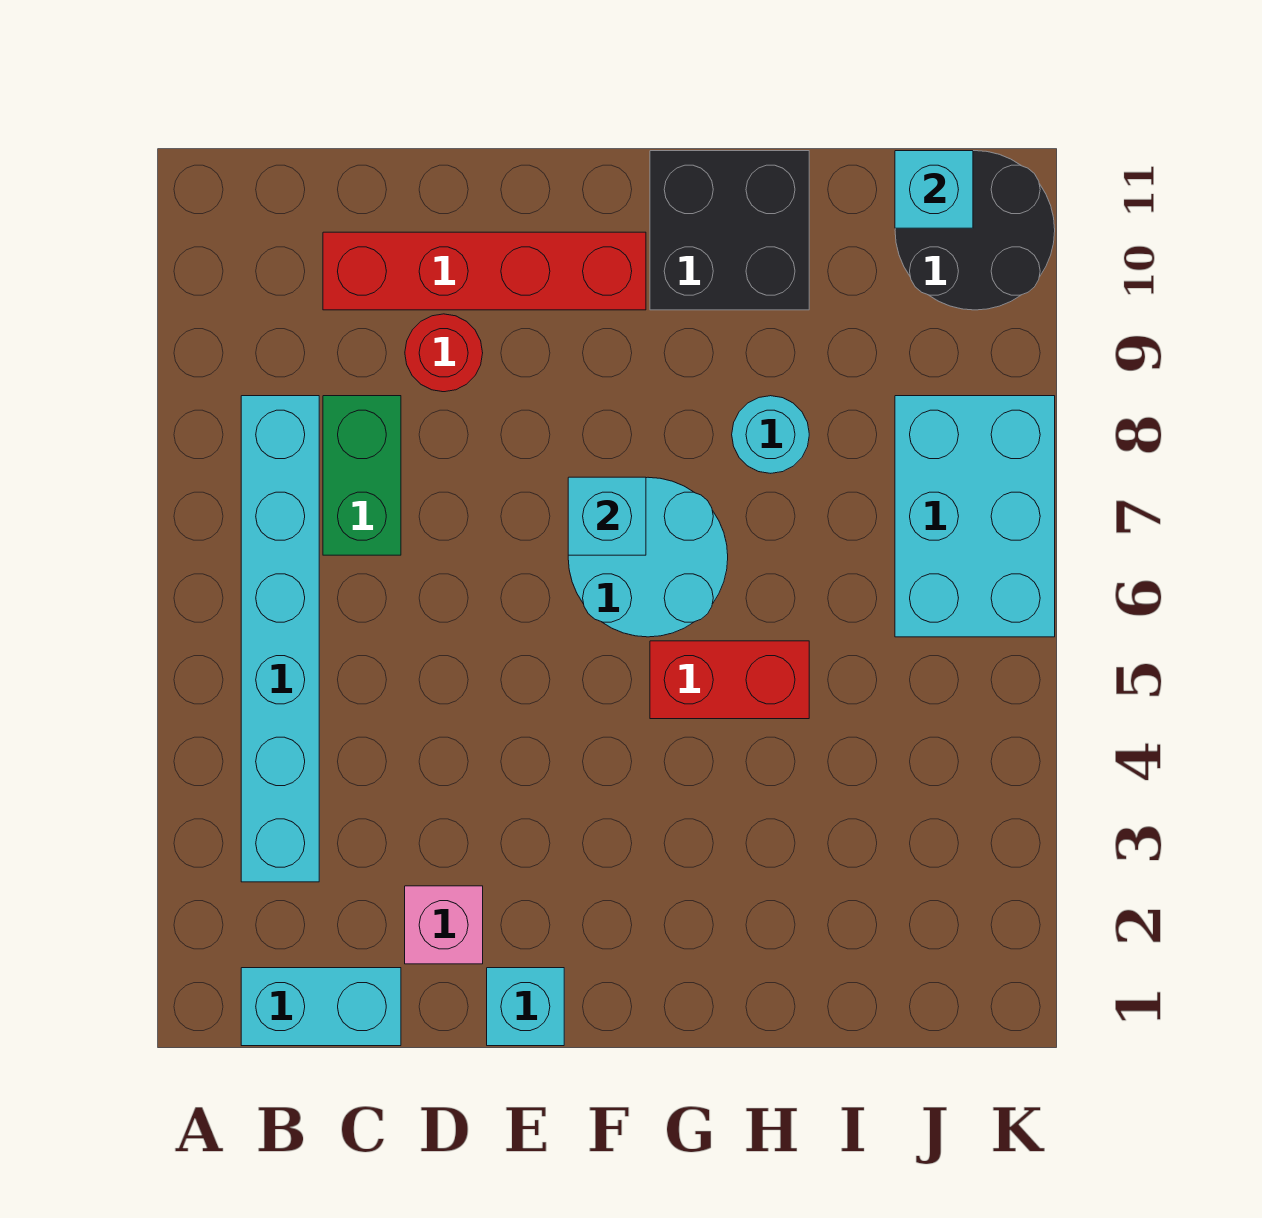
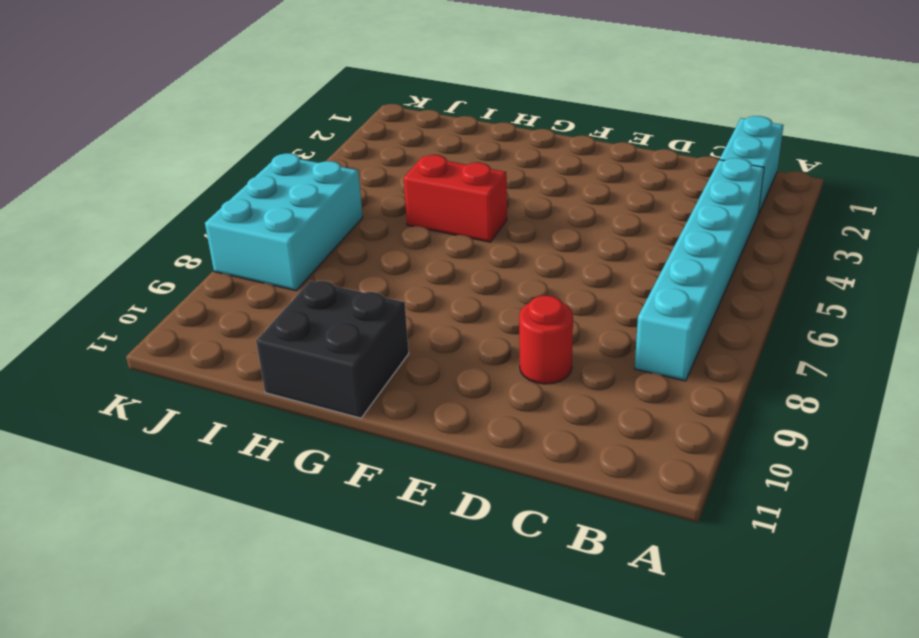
cyan brick B1:B2 level 1 -> cyan brick B1:C1 level 1
none -> green brick C7:C8 level 1
none -> red brick C10:F10 level 1
none -> pink brick D2 level 1

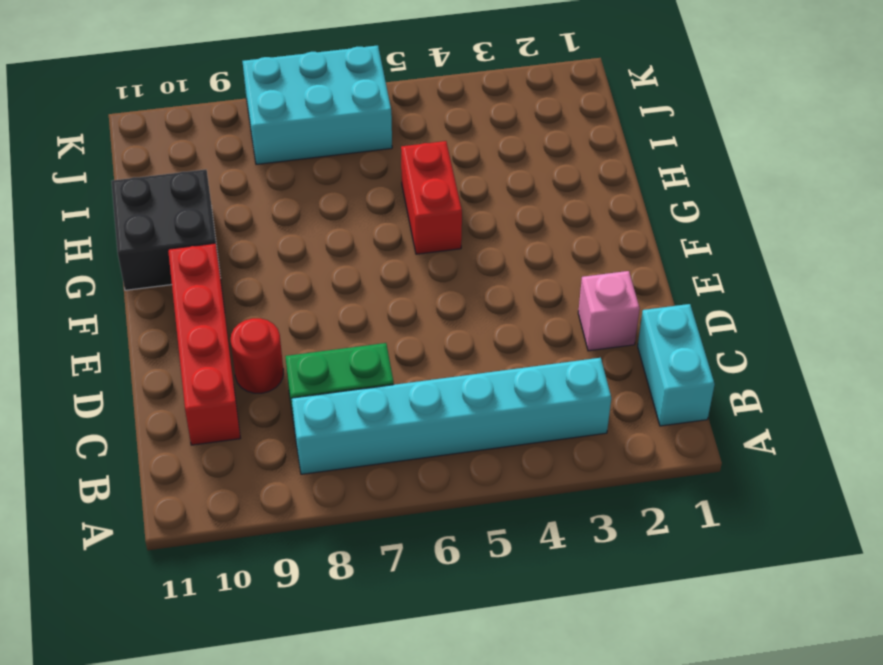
none -> cyan brick E1 level 1
none -> cyan round brick F6:G7 level 1
none -> cyan round brick H8 level 1

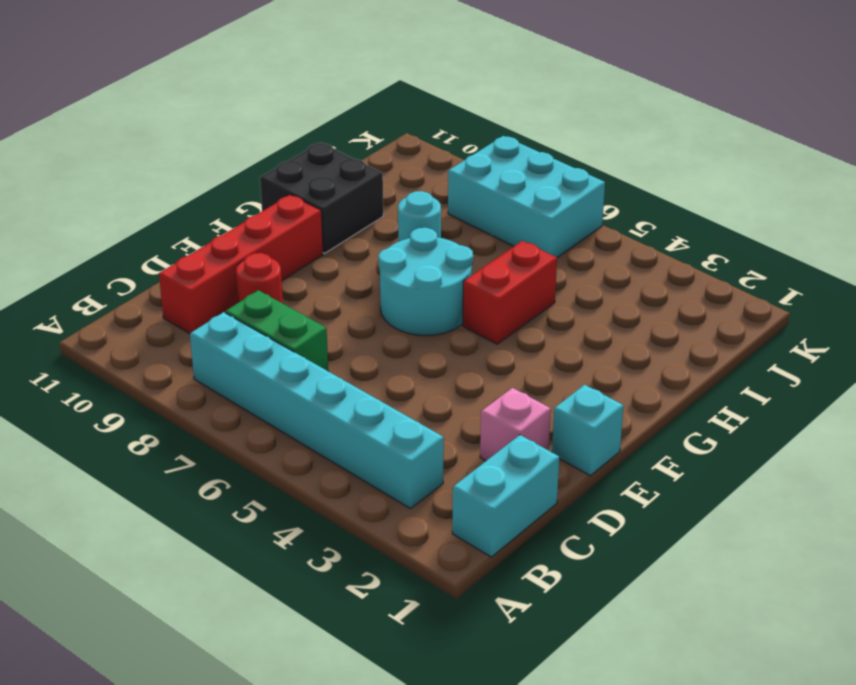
none -> black round brick J10:K11 level 1
none -> cyan brick F7 level 2
none -> cyan brick J11 level 2

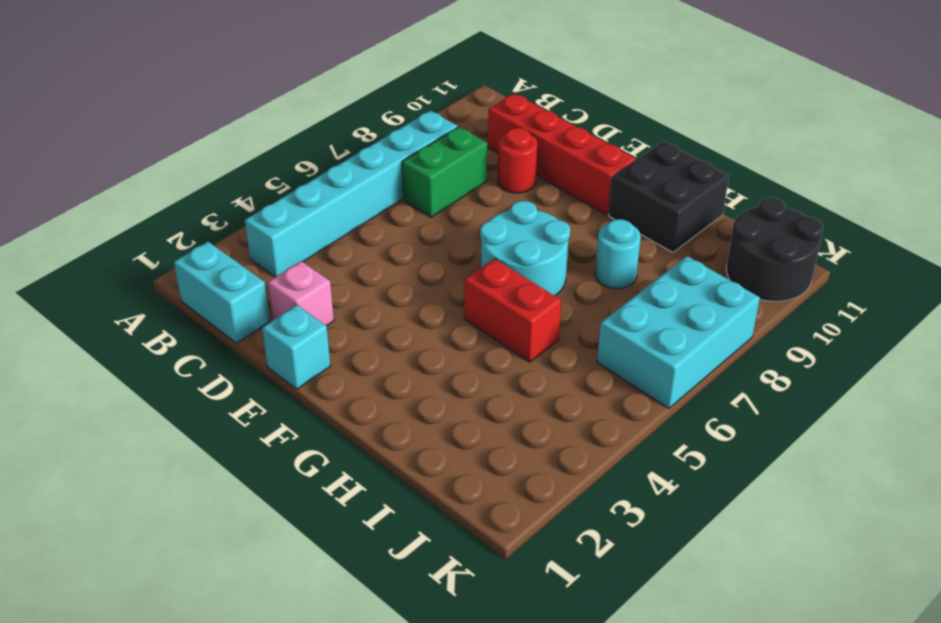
none -> cyan brick F7 level 2
none -> cyan brick J11 level 2

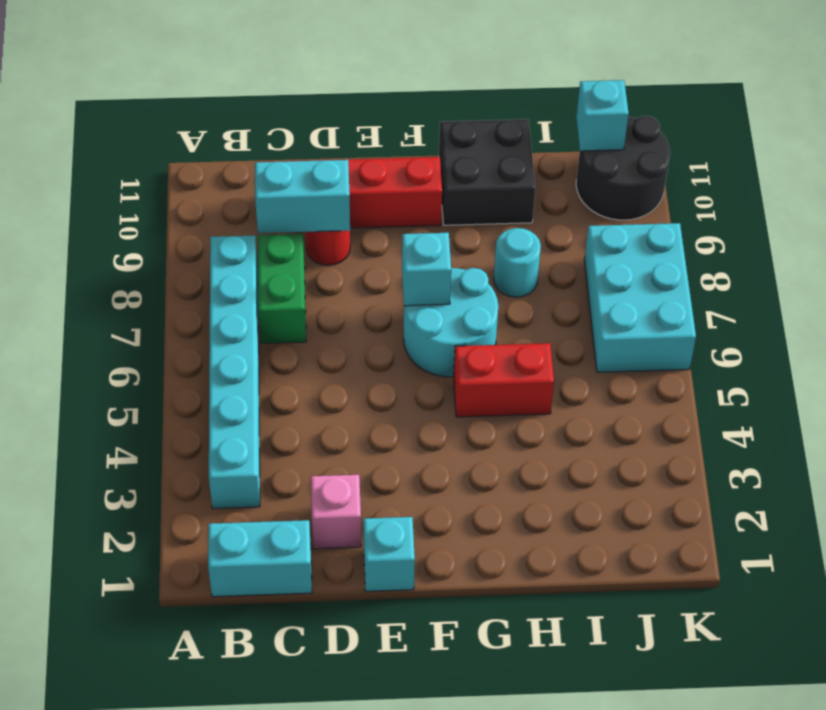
cyan brick C9:D9 level 2 -> none

